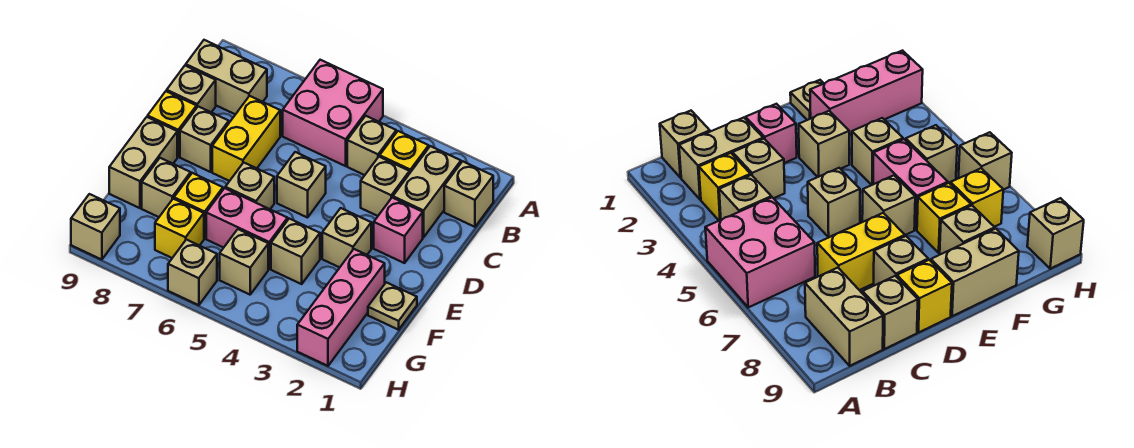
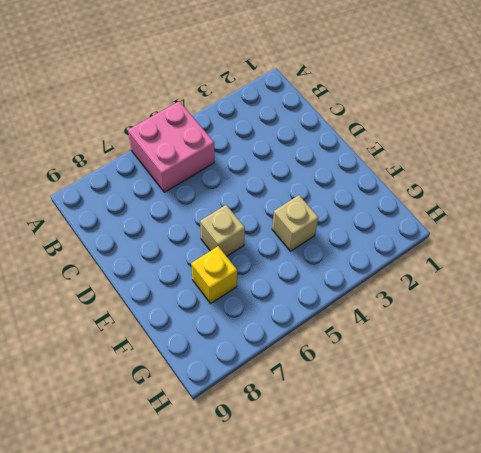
none -> tan brick B1 level 1
none -> tan brick B2:C2 level 1
none -> yellow brick B3 level 1

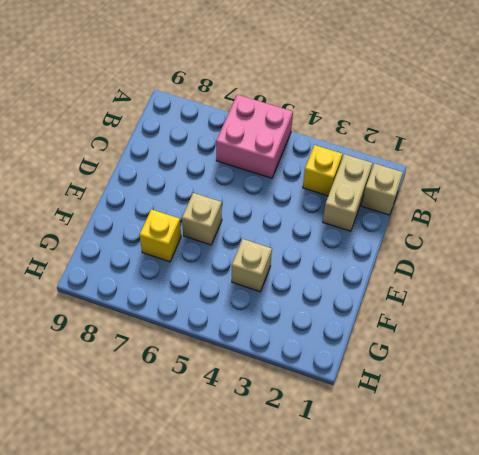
none -> tan brick B4 level 1
none -> tan brick B8:B9 level 1
none -> tan brick C3 level 1

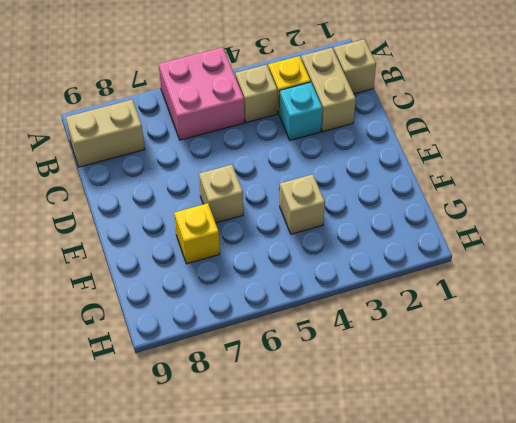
cyan brick C3 level 1 -> tan brick C3 level 1
none -> yellow brick C7:D7 level 1
none -> tan brick C9 level 1
none -> pink brick D2 level 1

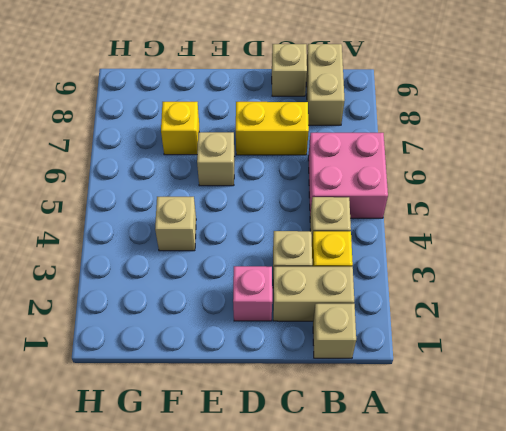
none -> tan brick D5 level 1
none -> tan brick D8 level 1
none -> yellow brick D9 level 1

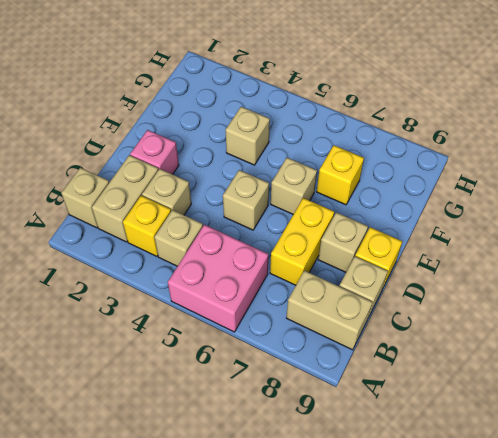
none -> tan brick E3 level 1
none -> tan brick E9:F9 level 1
none -> tan plate F1 level 1

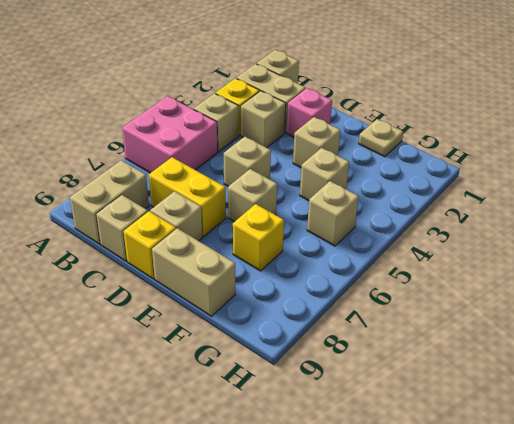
none -> pink brick F2:H2 level 1
none -> pink brick F5:F6 level 1
none -> tan brick F8 level 1

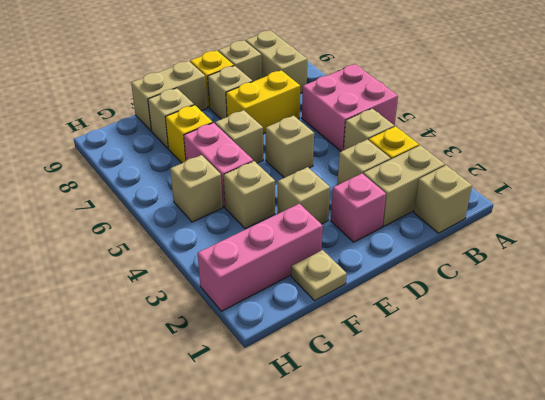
none -> yellow brick G7 level 1
none -> tan brick H6 level 1
none -> tan brick H9 level 1

